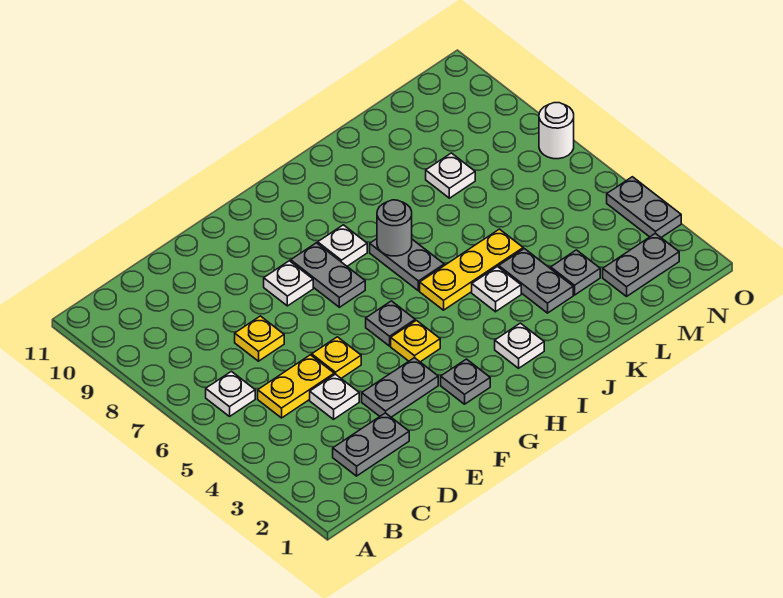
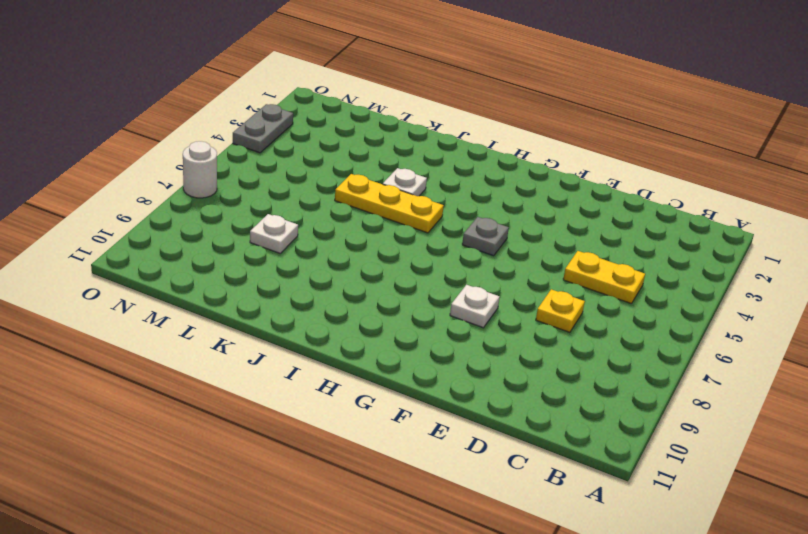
none -> white plate B6 level 1
none -> grey plate C2:D2 level 1
none -> white plate D4 level 1

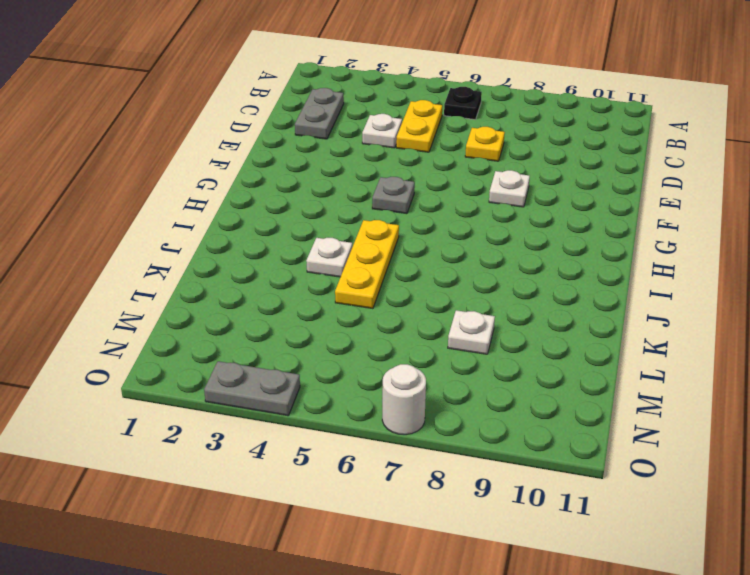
black plate B6 level 1 -> white plate B6 level 1
none -> grey plate E3:F3 level 1
none -> yellow plate E5 level 1
none -> grey plate G2 level 1

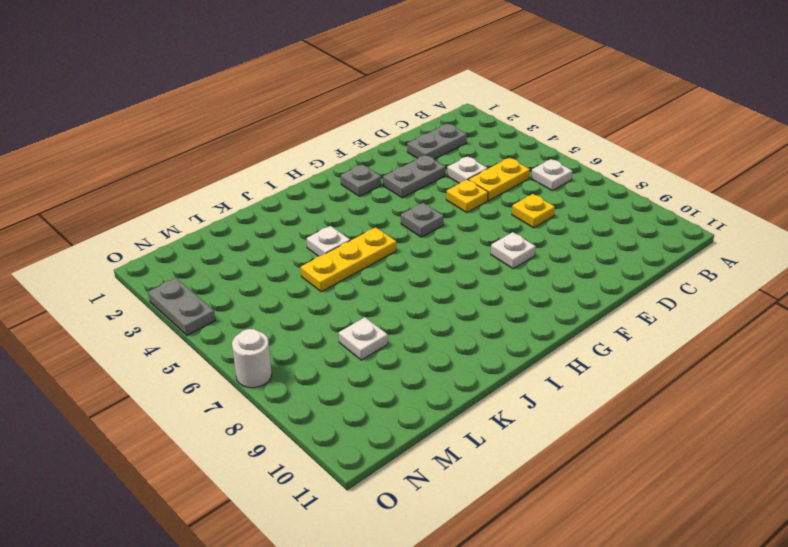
none -> yellow plate G4 level 1
none -> grey plate G7:G8 level 1
none -> white plate H8 level 1

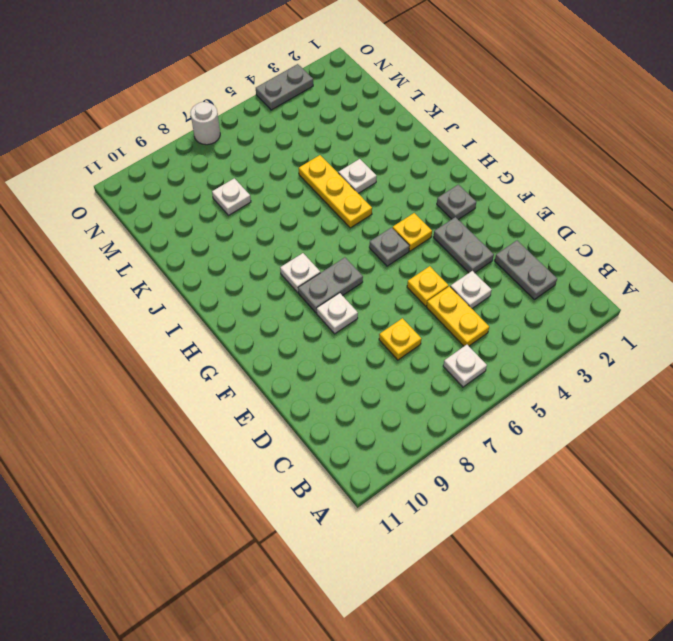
none -> white plate I2 level 1
none -> grey plate I6:I7 level 1
none -> grey plate K3:K4 level 1

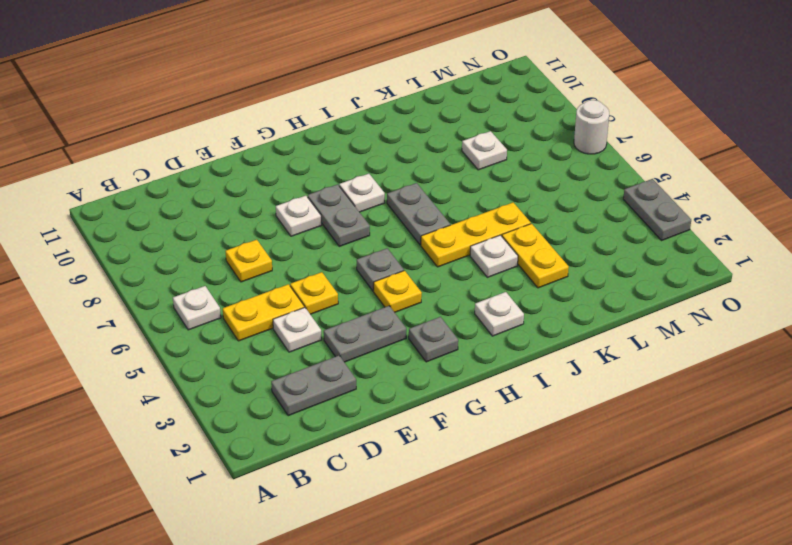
yellow plate K3:K4 level 1 -> grey plate K3:K4 level 1
none -> grey plate L3 level 1
none -> grey plate M2:N2 level 1
none -> grey round brick I7 level 2

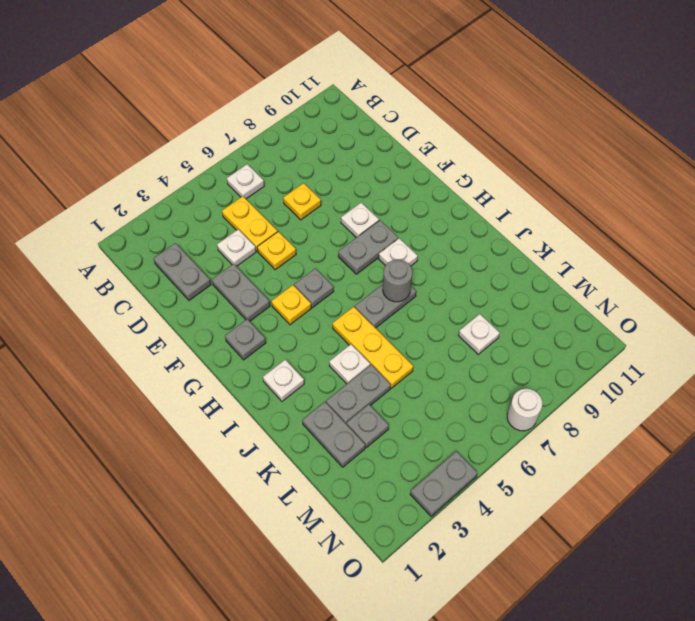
grey plate K2:L2 level 1 -> grey plate M2:N2 level 1

